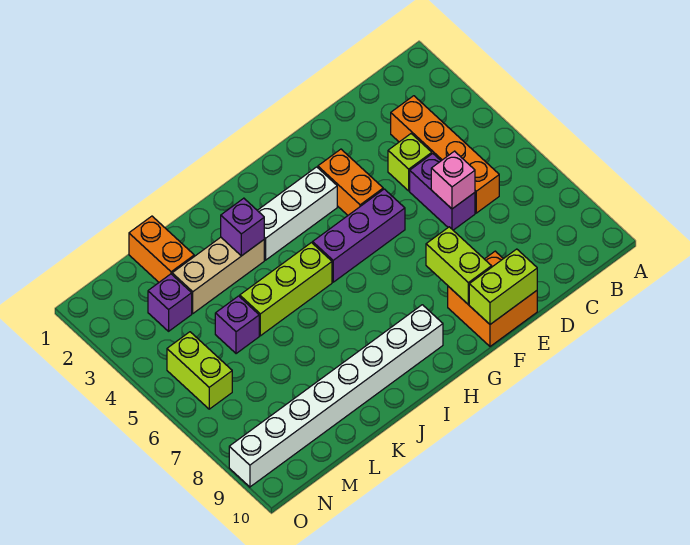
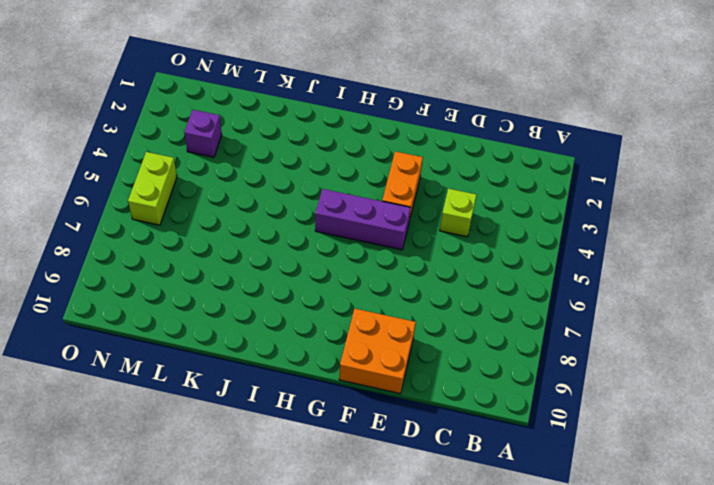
none -> orange brick C3:C6 level 1
none -> purple brick D5:D6 level 1
none -> white brick G3:I3 level 1

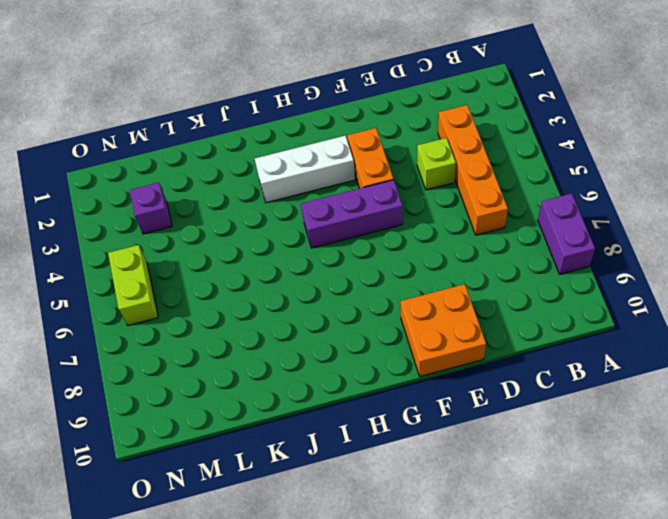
purple brick A7:A8 level 1 -> purple brick D5:D6 level 1
none -> white brick H9:O9 level 1
none -> lime brick I5:K5 level 1
none -> tan brick J3:L3 level 1

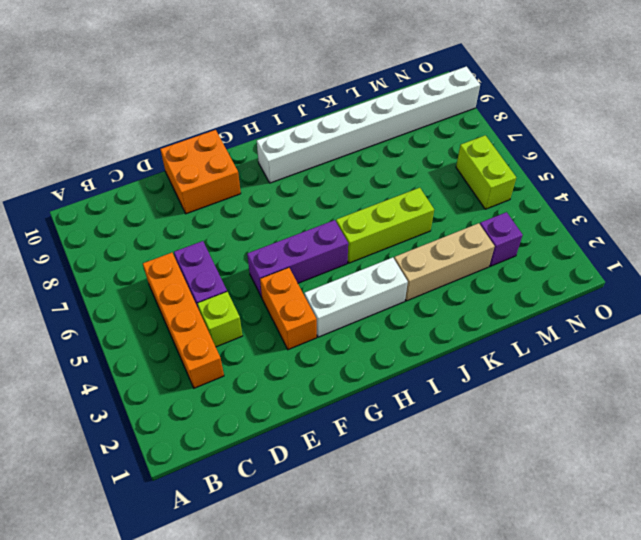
none -> orange brick L1:L2 level 1
none -> purple brick L5 level 1
none -> pink brick D6 level 2

